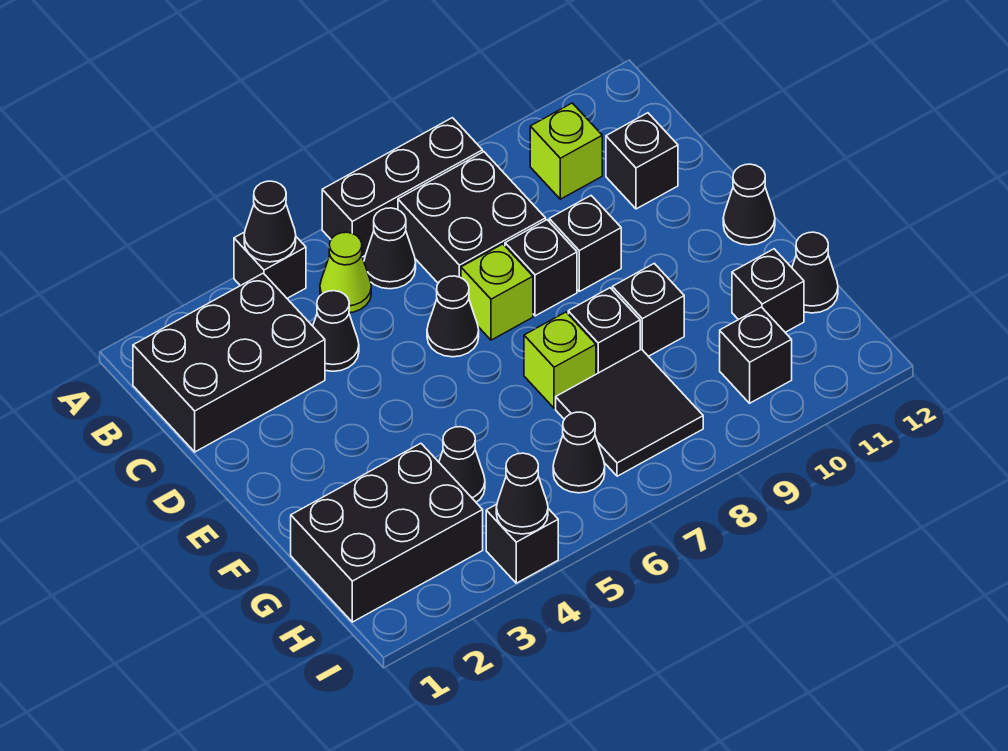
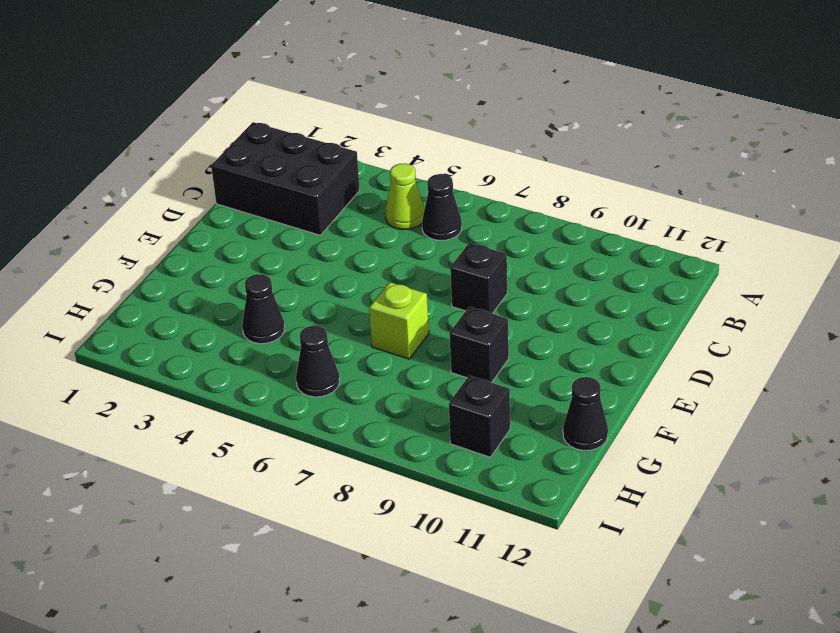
none -> black brick A4 level 1
none -> black brick A6:A8 level 1
none -> black brick B7:C8 level 1

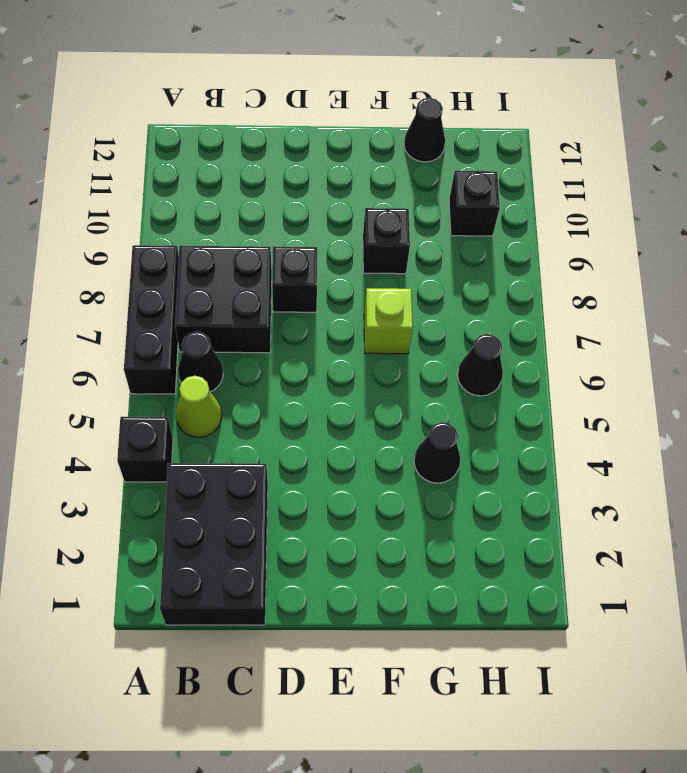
none -> lime brick B10 level 1
none -> black cone C4 level 1
none -> black brick C11 level 1

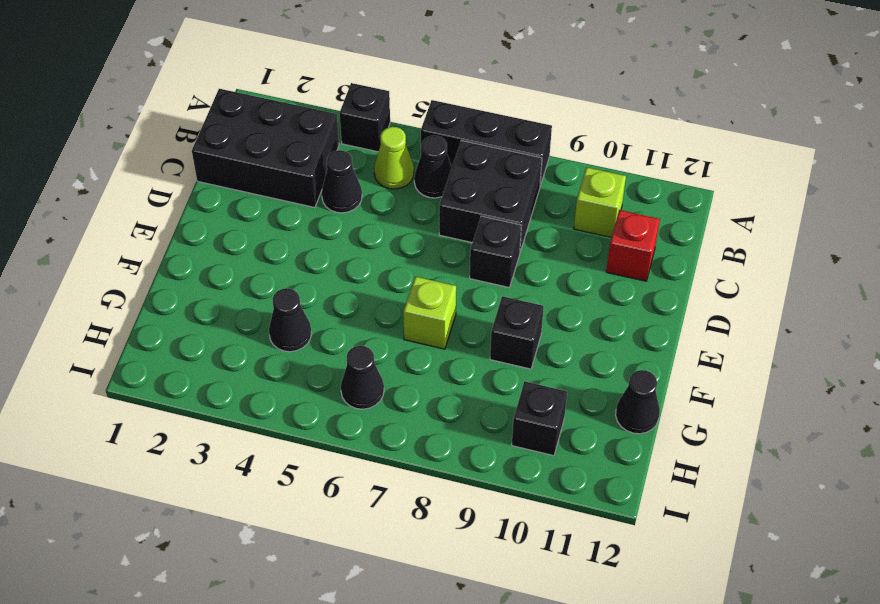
red brick C11 level 1 -> black brick C11 level 1
none -> black cone D6 level 1
none -> lime brick D7 level 1
none -> black brick D9 level 1

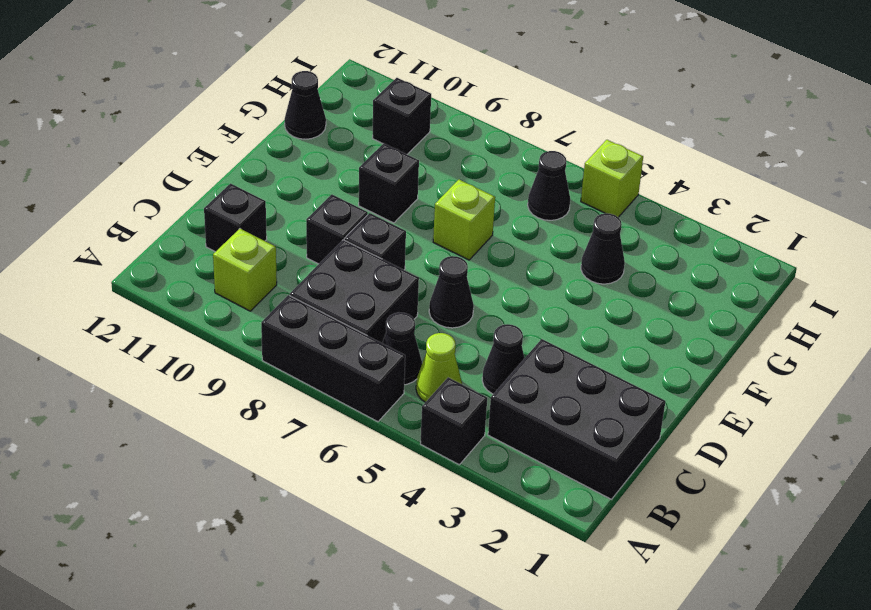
lime brick I5 level 1 -> lime brick D7 level 1
none -> black cone E12 level 1
none -> black brick F8 level 1
none -> black brick G1:H3 level 1

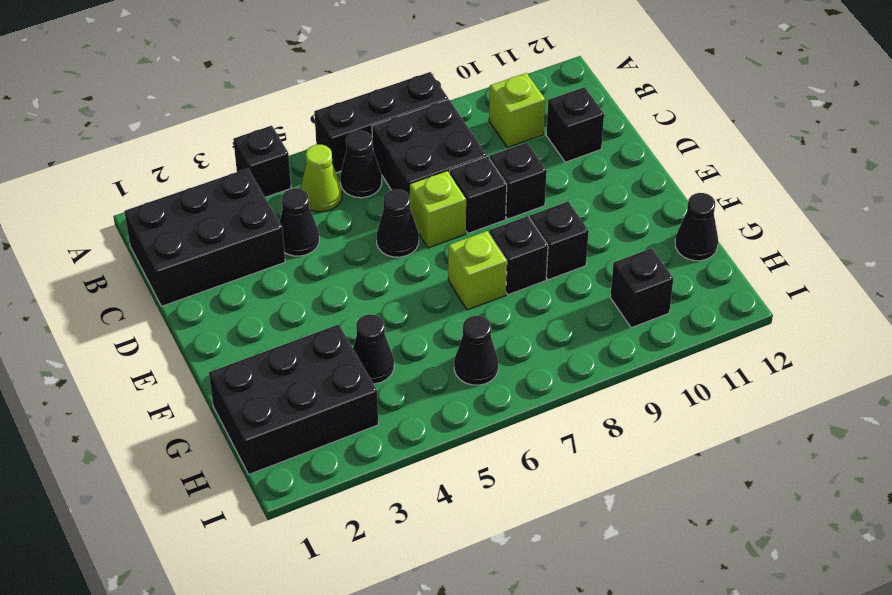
none -> black cone E12 level 1
none -> black tile G7:H8 level 1
none -> black brick G11 level 1

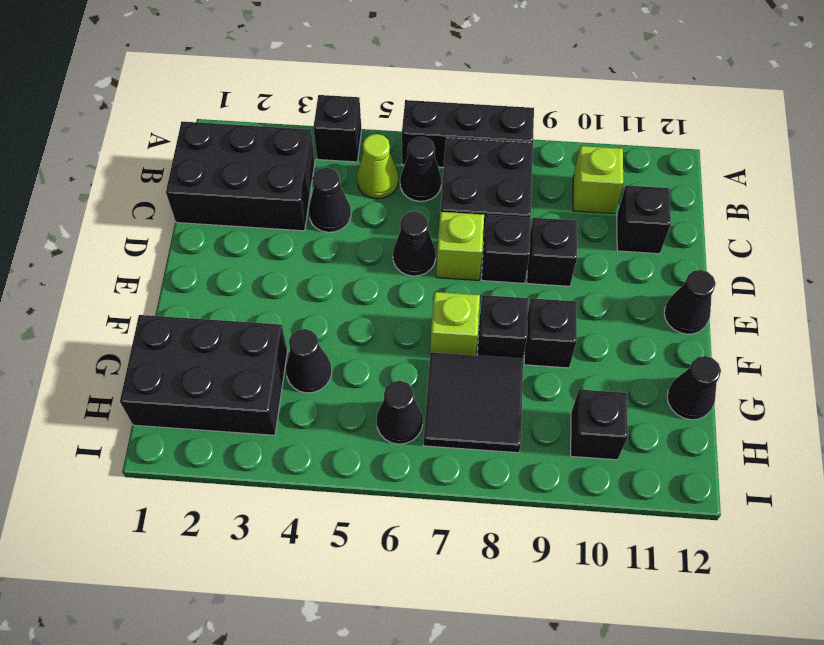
none -> black brick G11 level 1
none -> black brick I4 level 1
none -> black cone A4 level 2

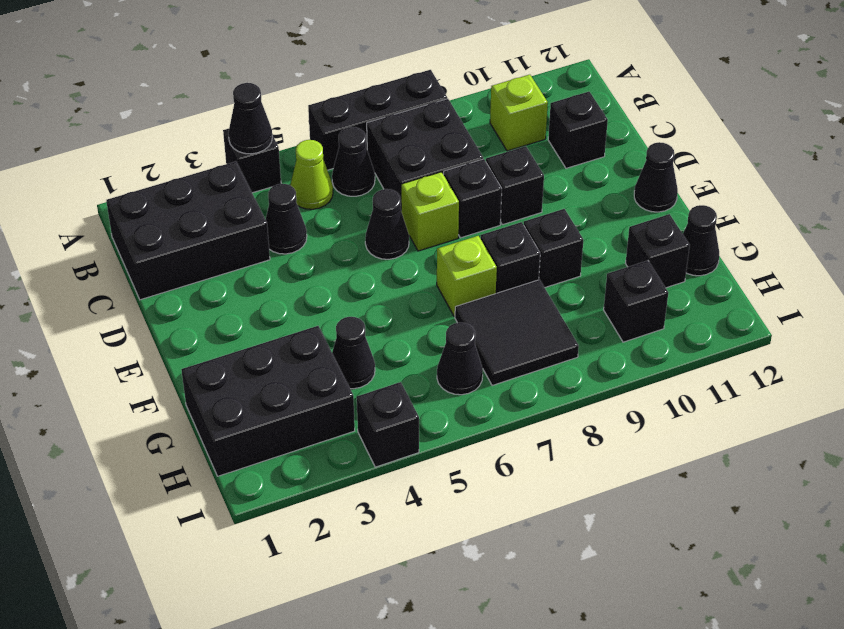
none -> black cone I4 level 2

